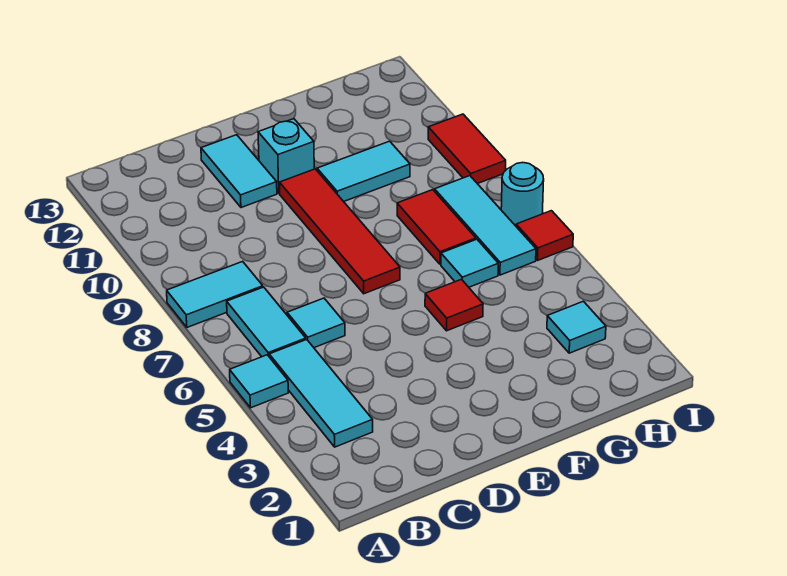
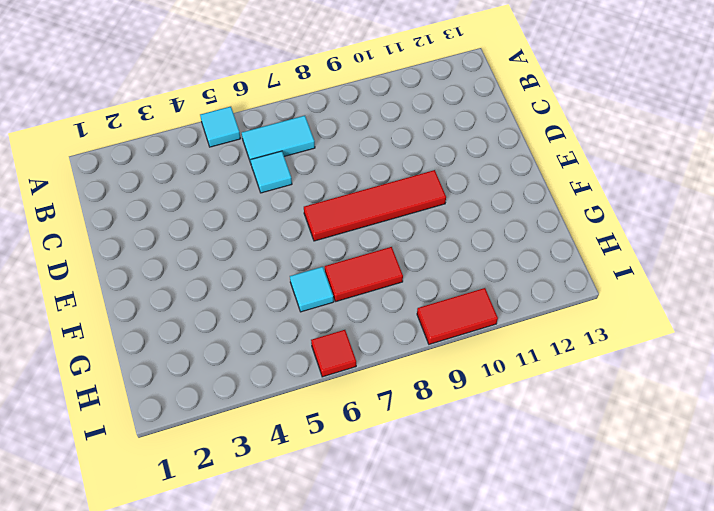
none -> cyan tile A8:B8 level 1
none -> cyan tile B3:B5 level 1
none -> cyan tile D11:D12 level 1

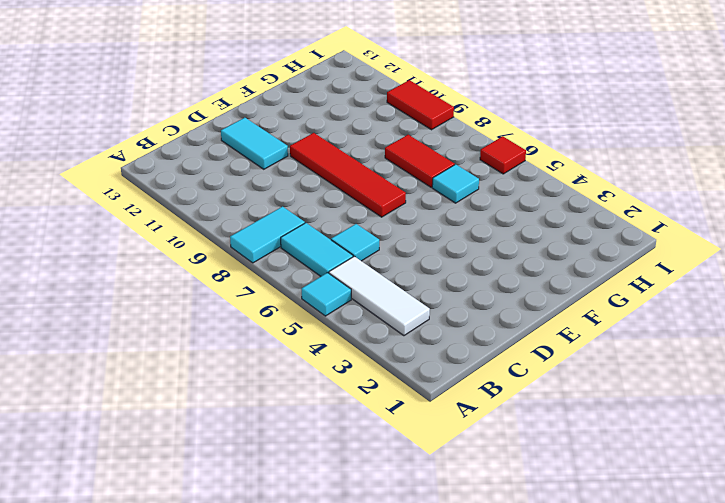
white tile B3:B5 level 1 -> cyan tile B3:B5 level 1
none -> cyan brick E11 level 1
none -> red tile F5 level 1
none -> cyan tile F10:G10 level 1

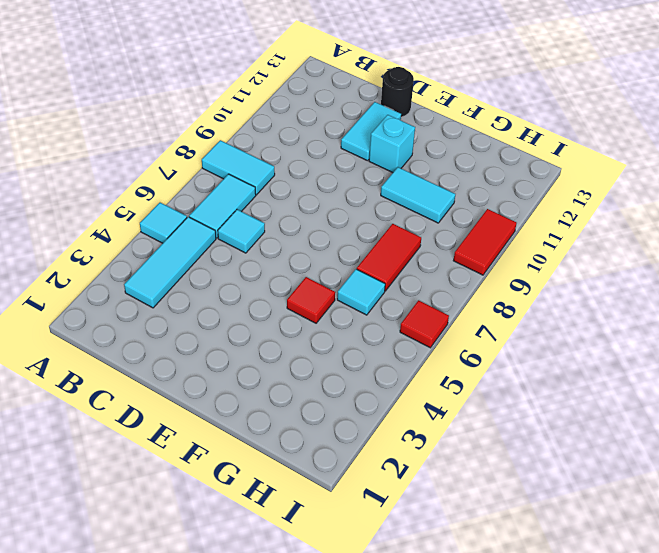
black round brick D13 level 1 -> none
none -> red tile E7:E10 level 1
none -> cyan tile H3 level 1
none -> cyan tile H6:H8 level 1

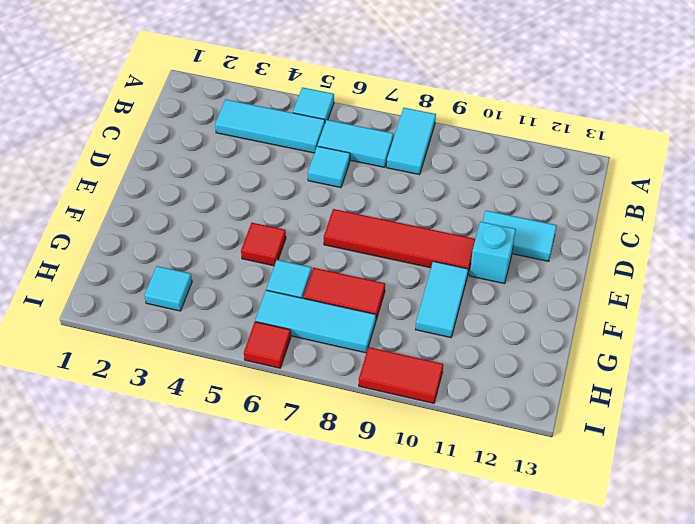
none -> cyan round brick I7 level 1

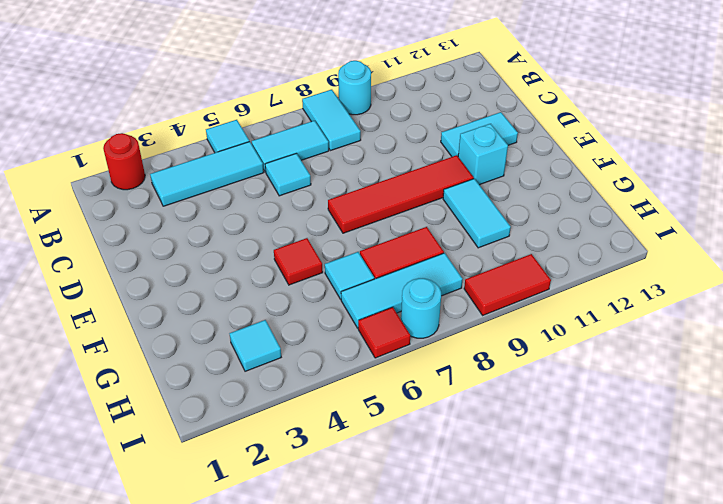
red round brick A2 level 1 -> none
cyan round brick A9 level 1 -> none

